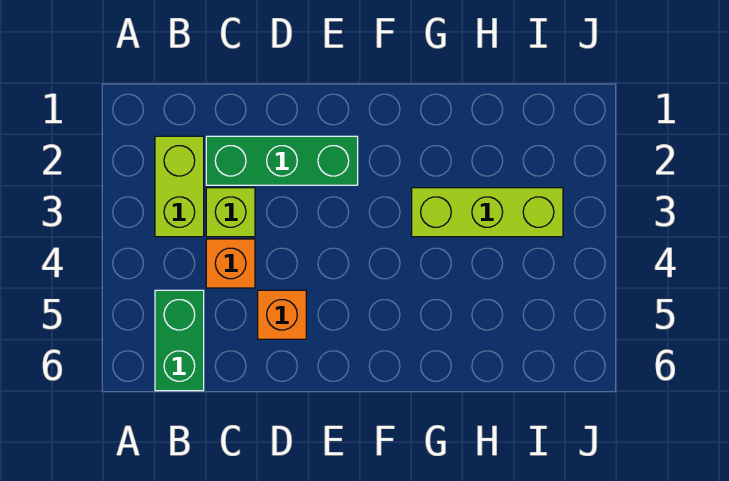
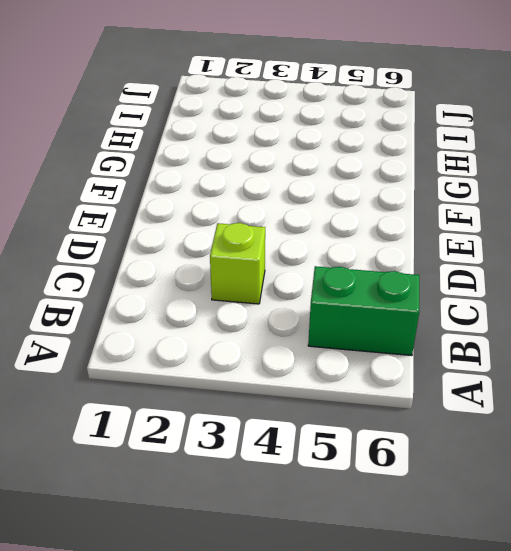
none -> lime brick B2:B3 level 1
none -> green brick C2:E2 level 1

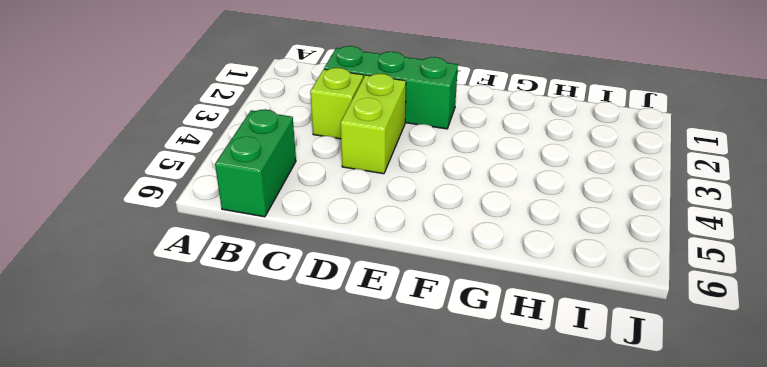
lime brick D3:D4 level 1 -> lime brick B2:B3 level 1
none -> orange brick C4 level 1
none -> orange brick D5 level 1

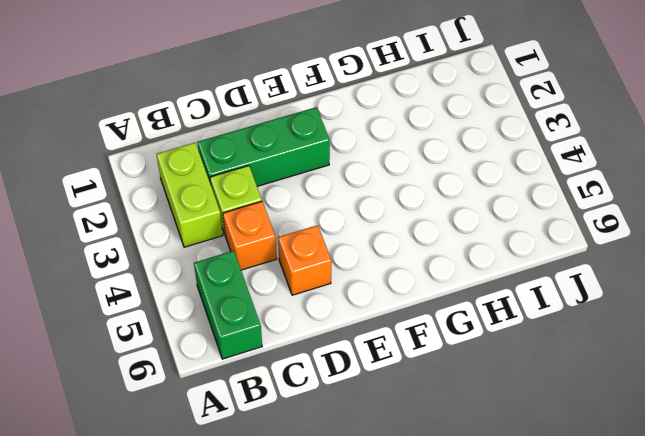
none -> lime brick G3:I3 level 1

